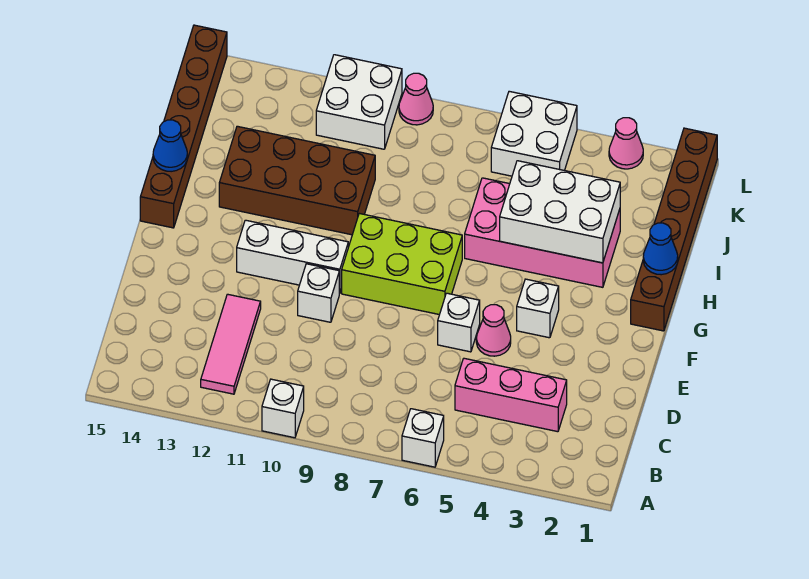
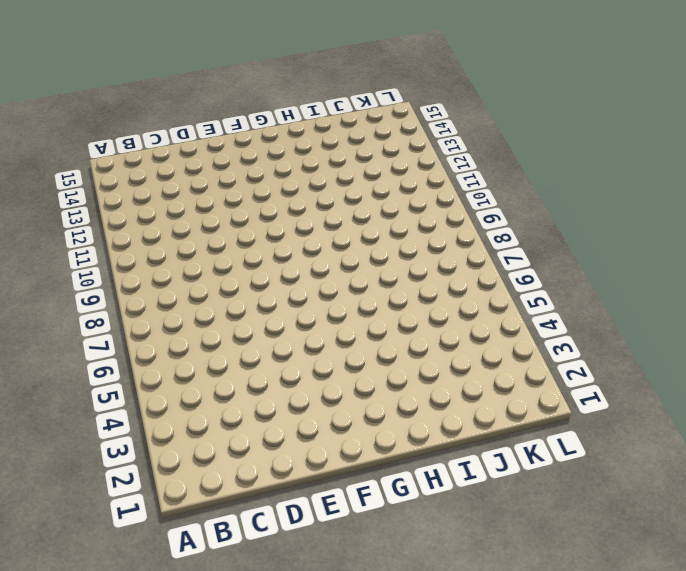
none -> white brick A6 level 1
none -> white brick A10 level 1
none -> pink tile B12:D12 level 1

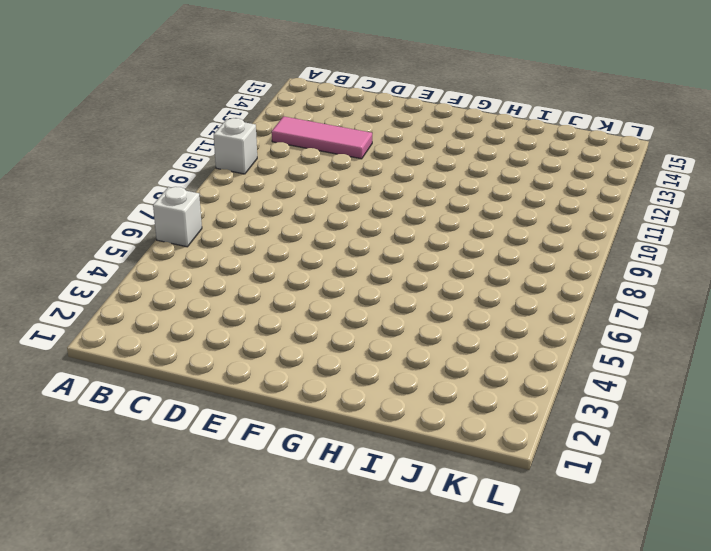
none -> pink brick C3:C5 level 1
none -> pink cone E5 level 1
none -> white brick E6 level 1

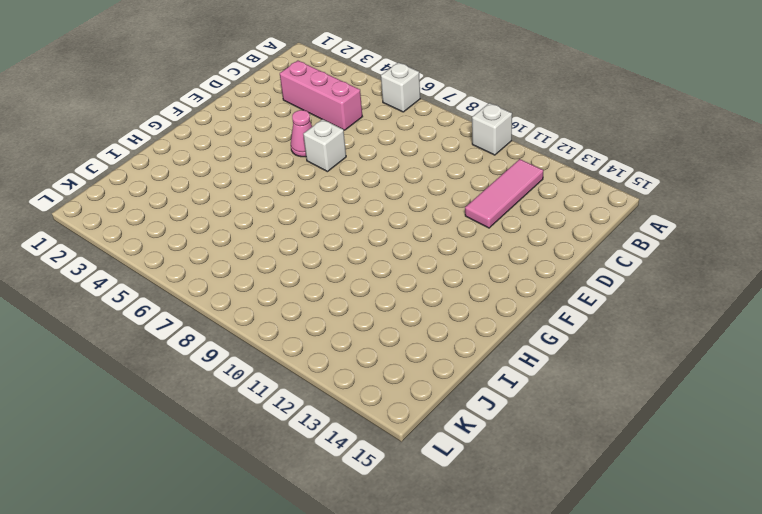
none -> white brick E10 level 1
none -> white brick F4 level 1
none -> lime brick F7:G9 level 1

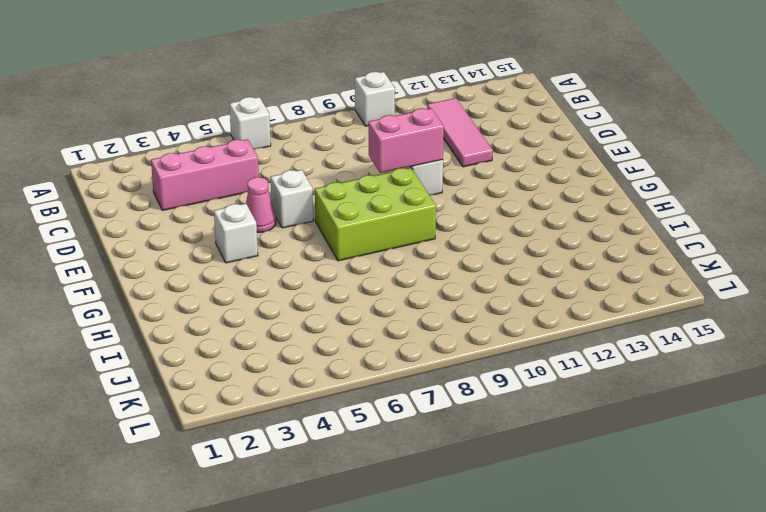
pink brick E9:E10 level 2 -> none
none -> white brick F10:F12 level 1
none -> brown brick G1:L1 level 1
none -> brown brick G15:L15 level 1

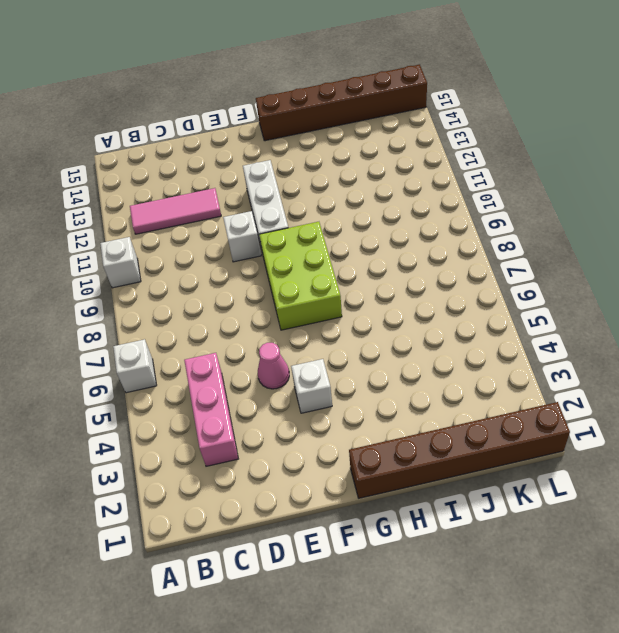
none -> white brick E6 level 1
none -> pink brick H3:I6 level 1
none -> brown brick H10:I13 level 1

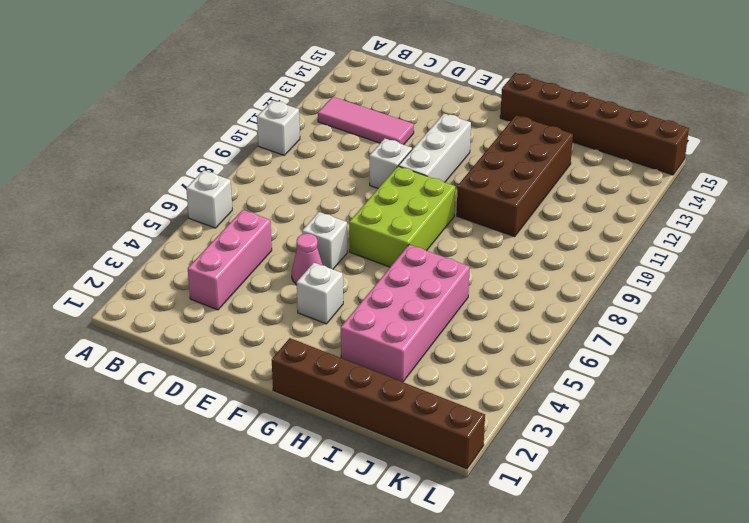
none -> white brick K5:L6 level 1
none -> white brick K10:L11 level 1
none -> pink cone L3 level 1

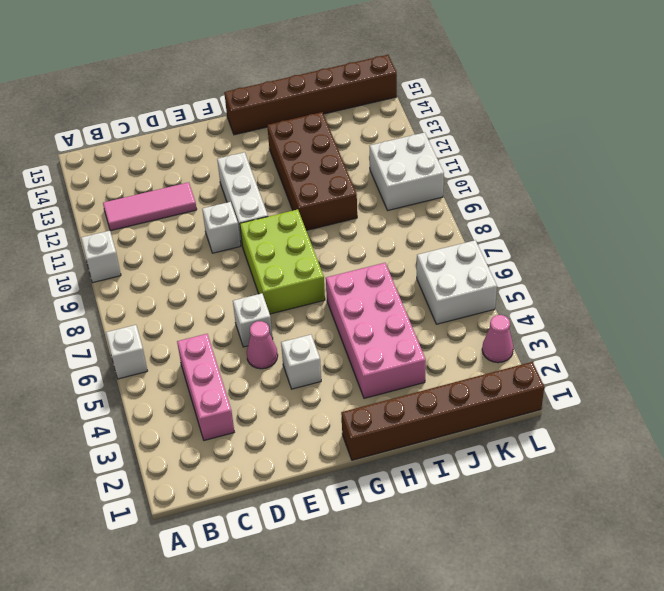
none -> pink cone L9 level 1
none -> blue cone H1 level 2
none -> white brick H3:I5 level 2

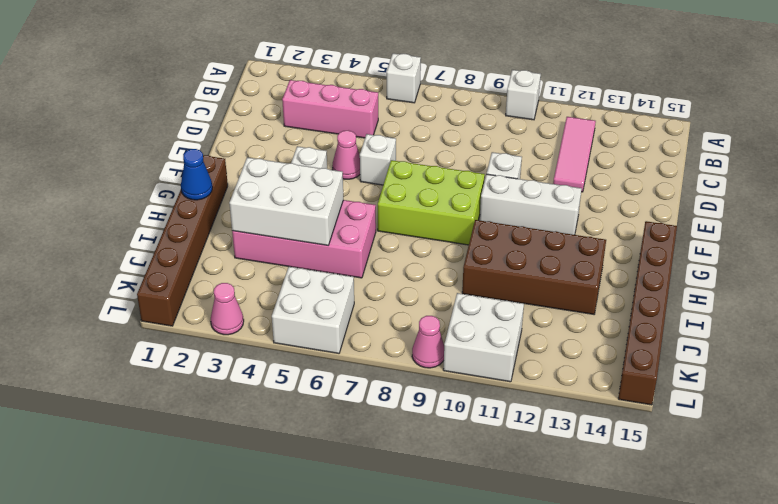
none -> blue cone H15 level 2

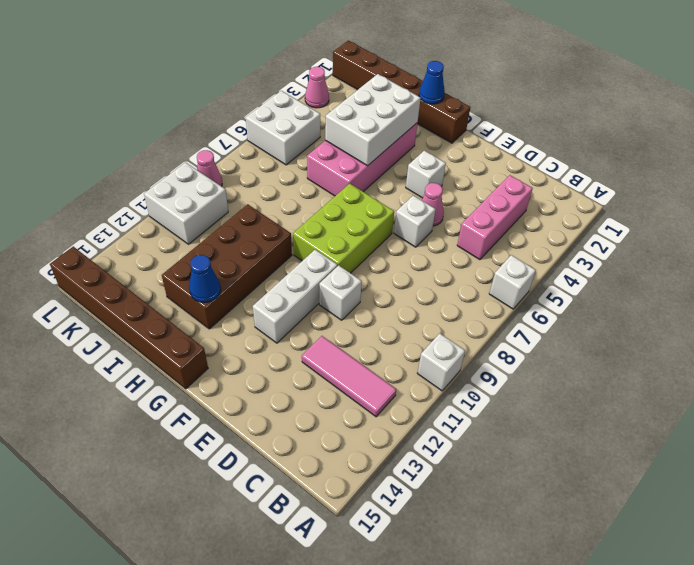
blue cone H13 level 2 -> blue cone H15 level 2

